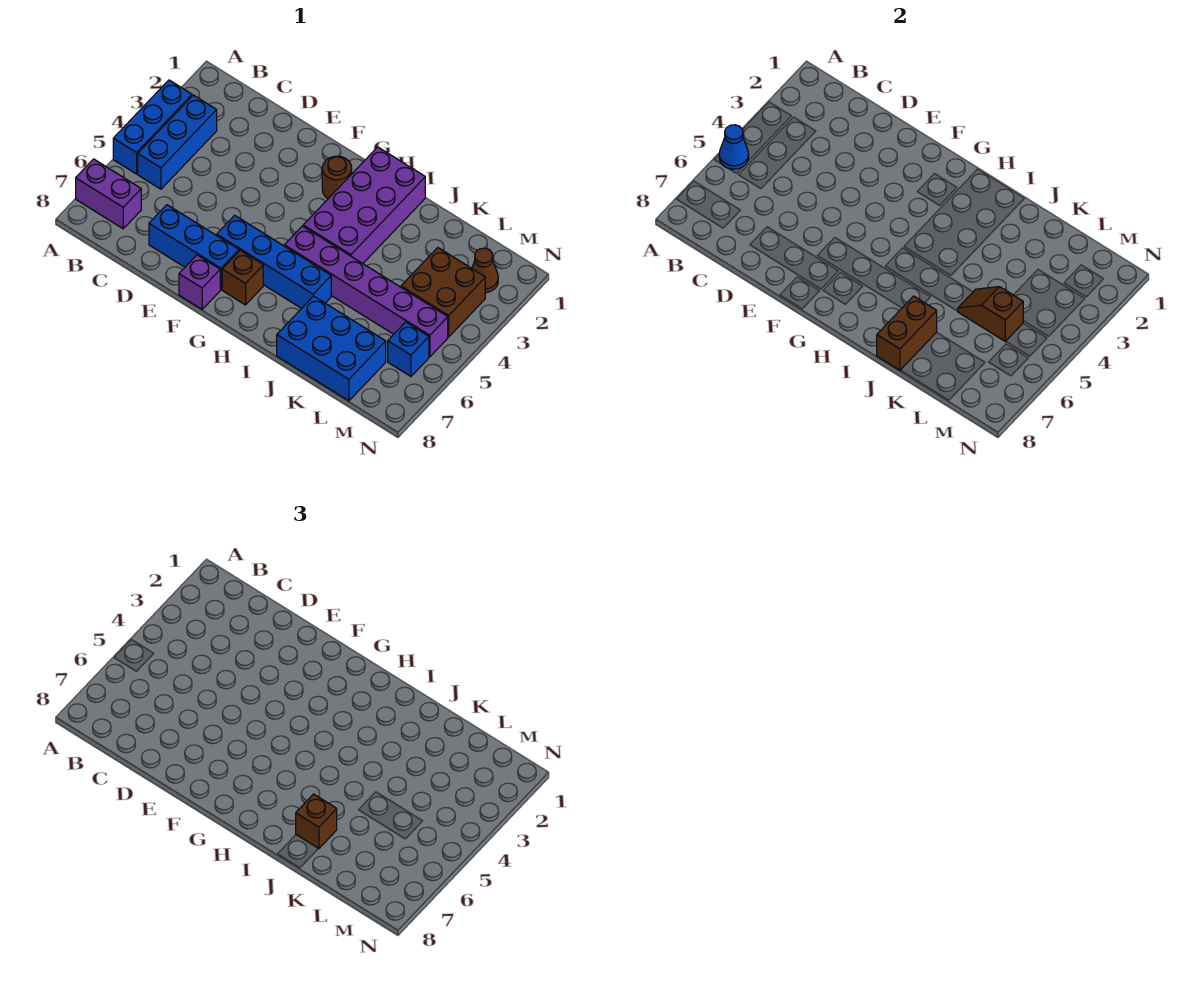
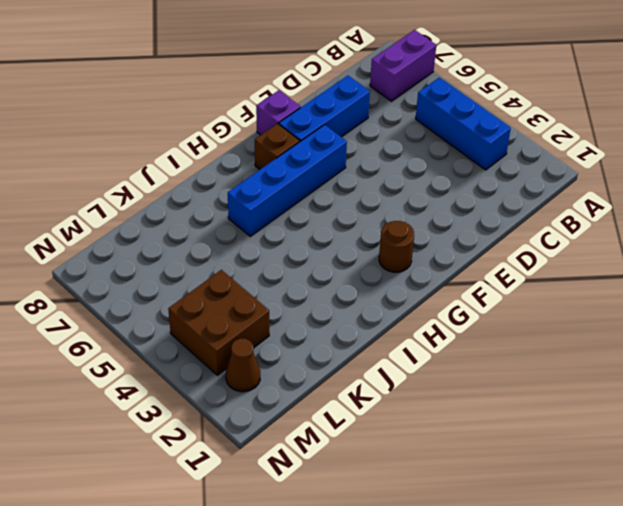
none -> blue brick A3:A5 level 1
none -> purple brick H1:I4 level 1
none -> purple brick H5:M5 level 1

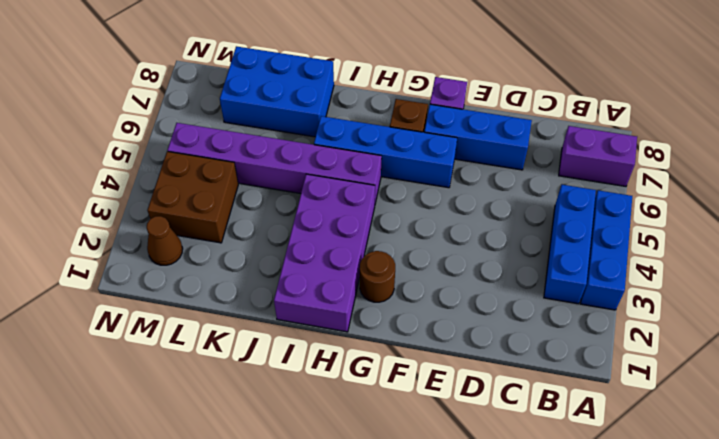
none -> blue brick M6 level 1
none -> blue cone A5 level 2
none -> brown brick J7:J8 level 2

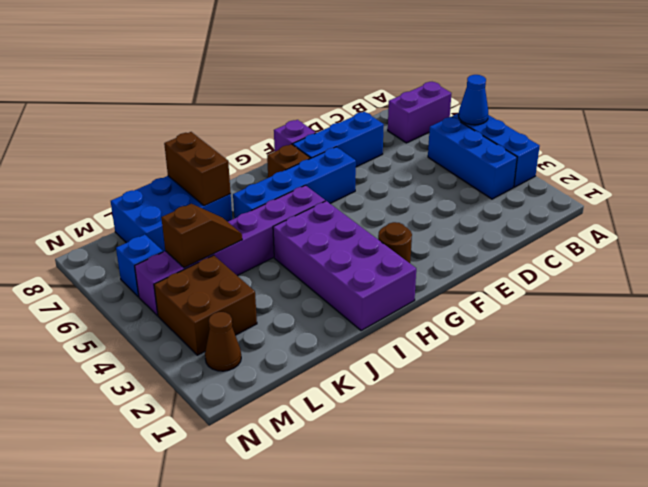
none -> brown brick J7 level 3

